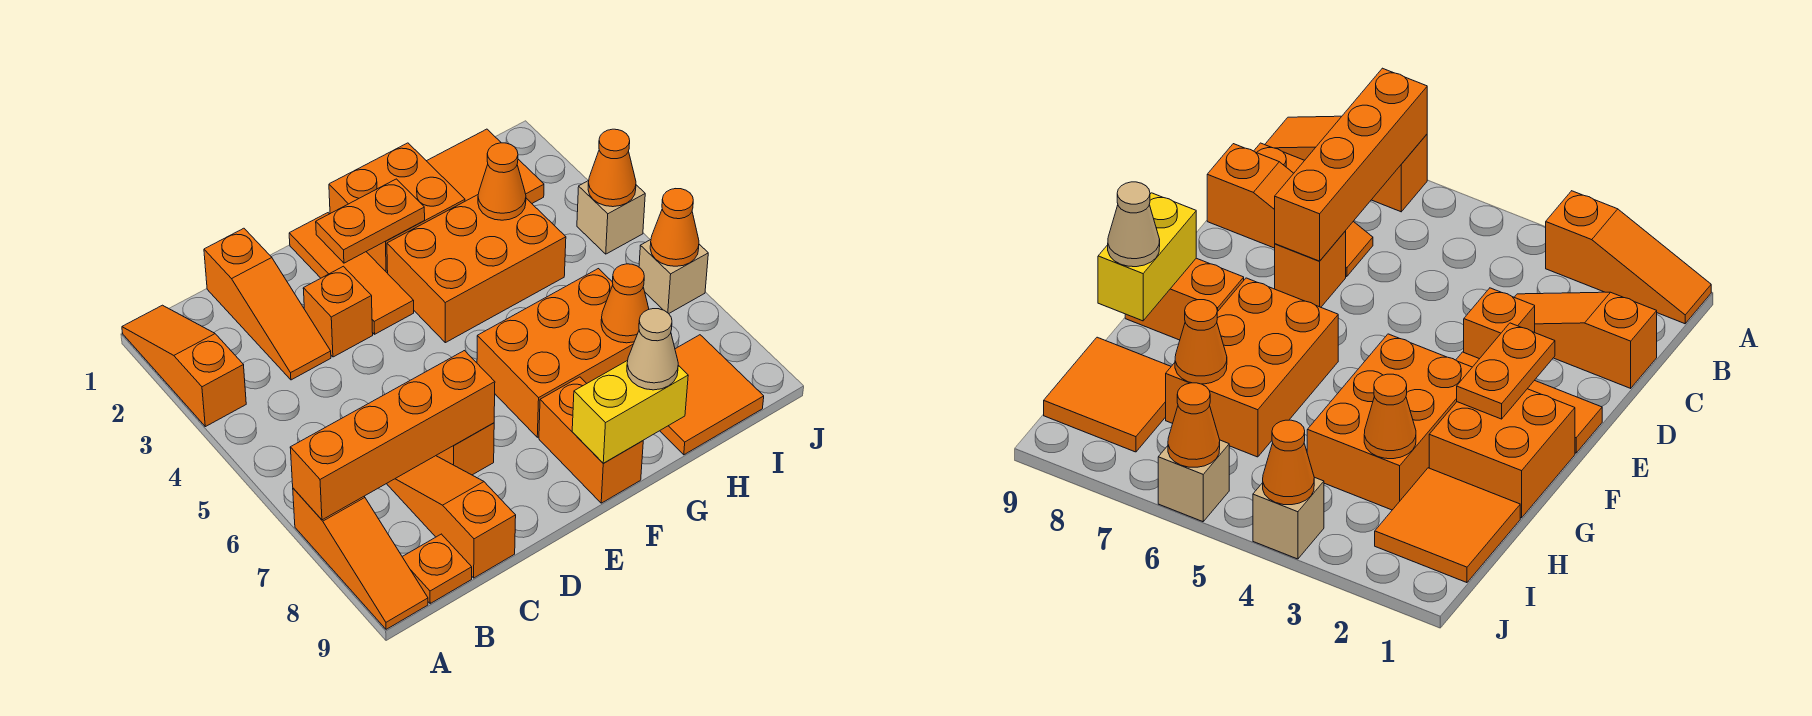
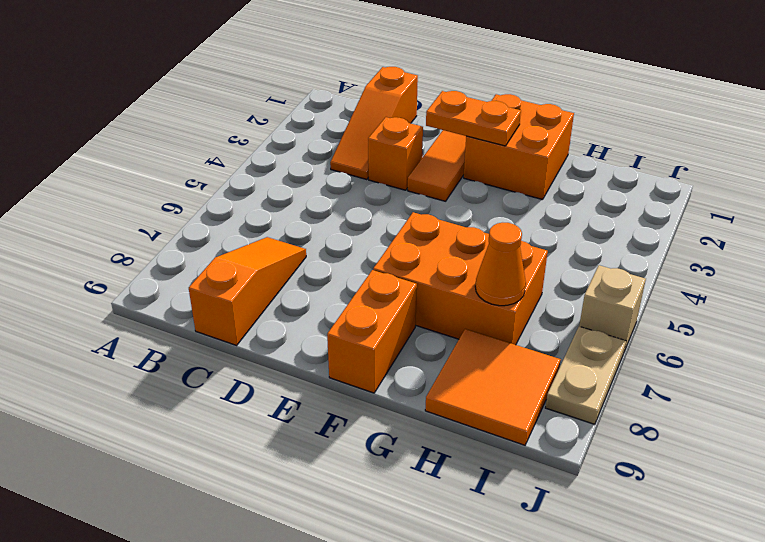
tan plate J7:J8 level 1 -> none
none -> orange slope A1:A3 level 1 top 3
none -> orange slope A7:A9 level 1 top 7
none -> orange plate B9 level 1

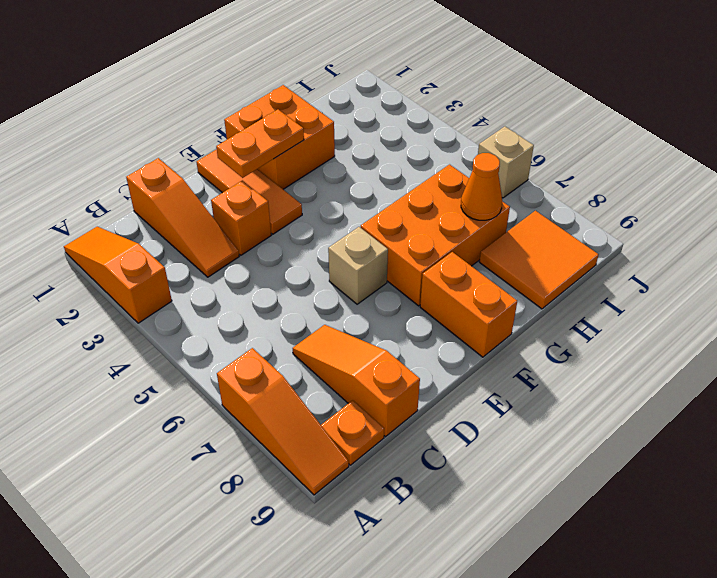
tan brick E6 level 1 -> tan brick J4 level 1
none -> orange brick D7 level 1
none -> orange brick F3:H4 level 1
none -> orange tile H1:I2 level 1

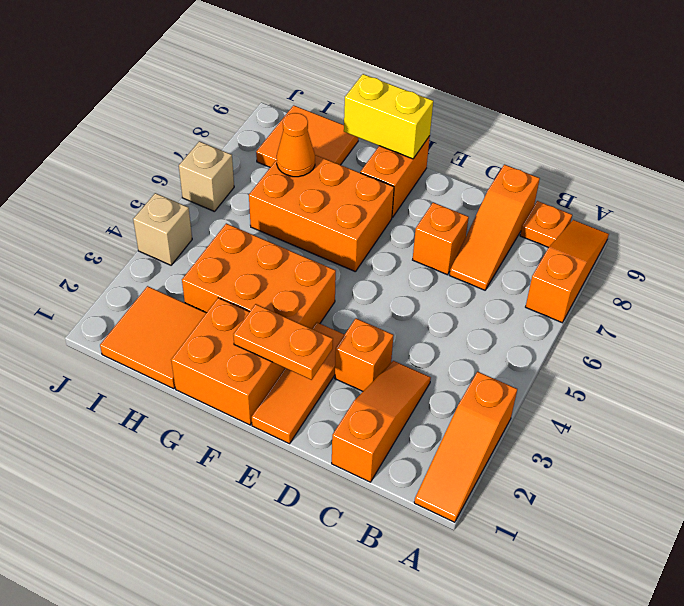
none -> orange brick A7:D7 level 2
none -> orange cone H3 level 2
none -> orange cone J4 level 2

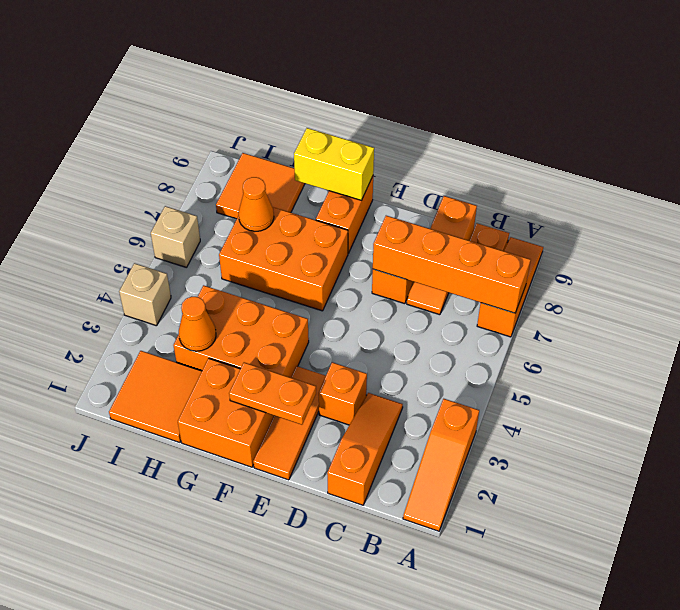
none -> orange cone J4 level 2
none -> orange cone J6 level 2
none -> tan cone G9 level 3

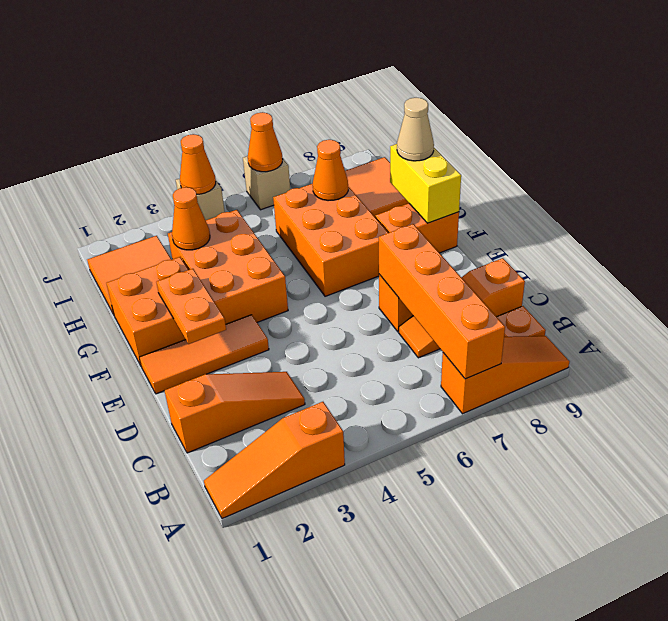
none -> orange brick D3 level 1

